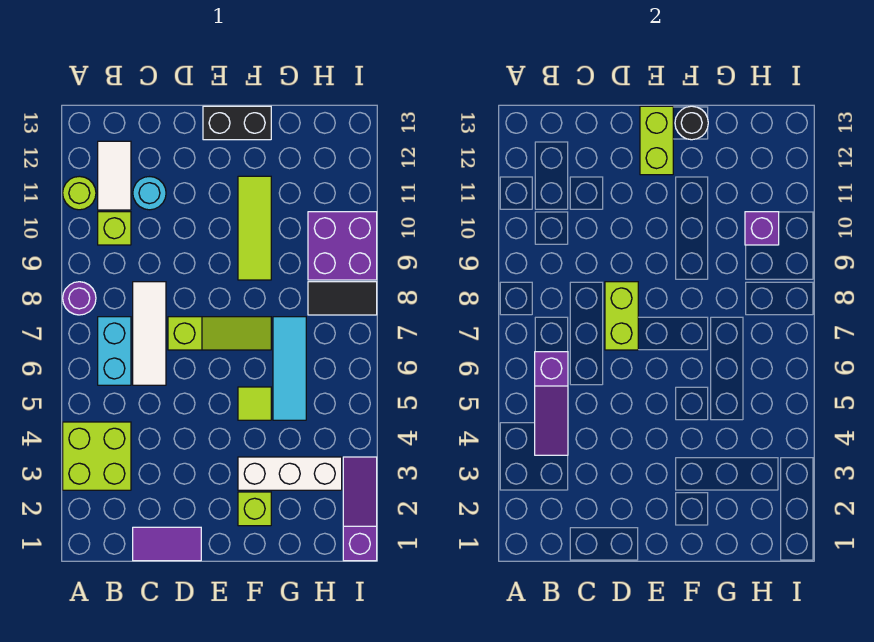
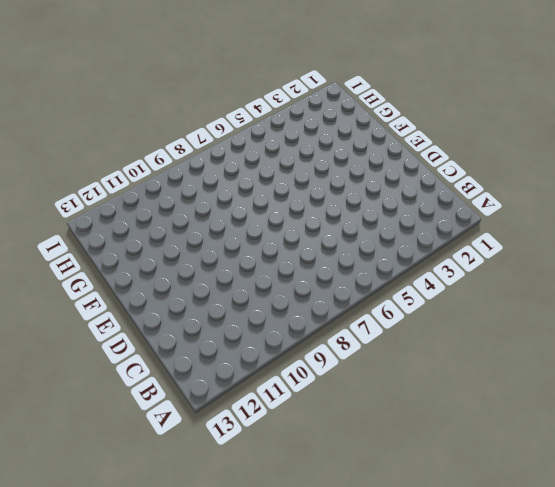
none -> lime brick A3:B4 level 1
none -> purple round brick A8 level 1
none -> lime round brick A11 level 1

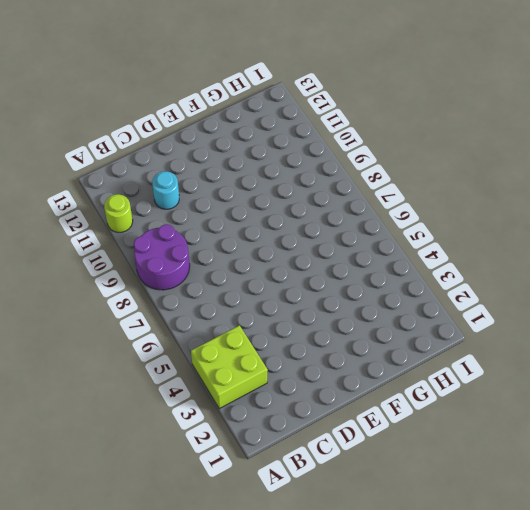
purple round brick A8:B9 level 1 -> purple round brick A8 level 1
none -> cyan brick B6:B7 level 1
none -> lime brick B10 level 1
none -> white tile B11:B12 level 1

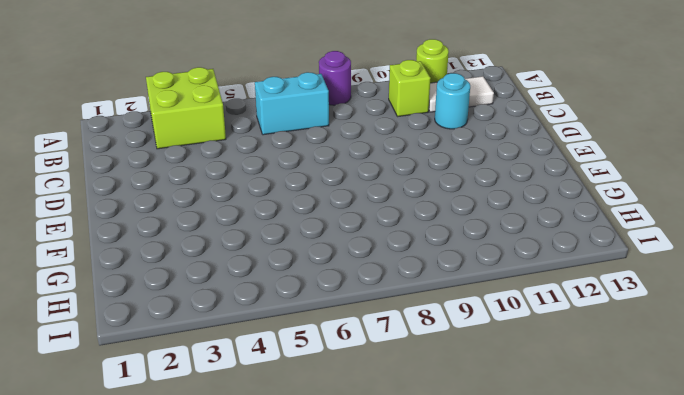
none -> purple tile C1:D1 level 1
none -> white tile C6:C8 level 1
none -> lime slope D7:F7 level 1 top D

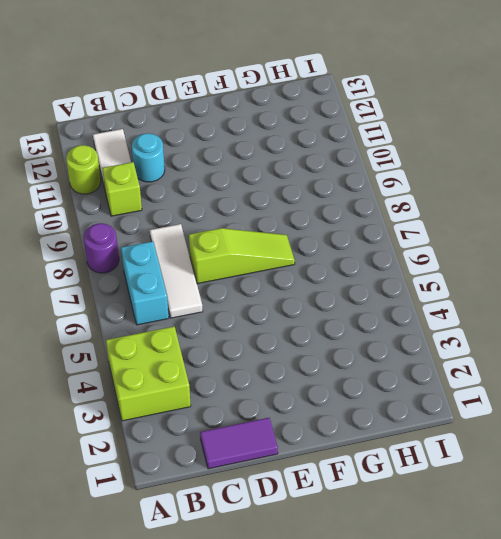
none -> black brick E13:F13 level 1
none -> lime brick F2 level 1
none -> white brick F3:H3 level 1

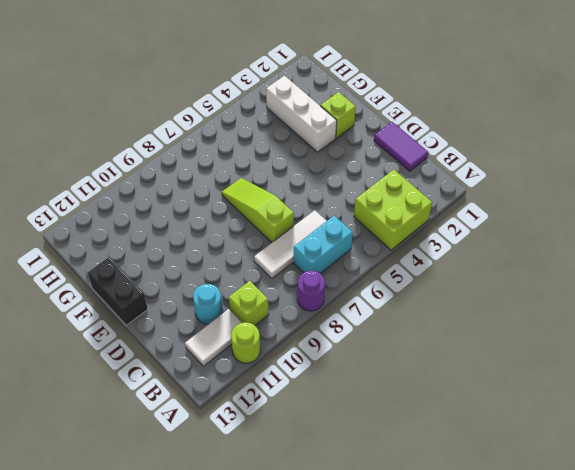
none -> lime tile F5 level 1
none -> lime tile F9:F11 level 1
none -> cyan tile G5:G7 level 1

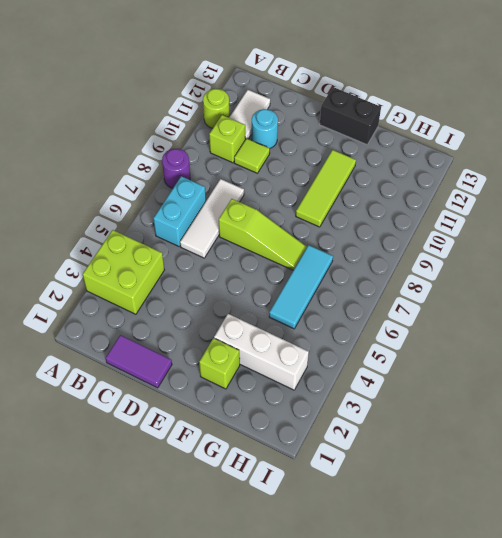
lime tile C10 level 1 -> lime tile F5 level 1
none -> black tile H8:I8 level 1
none -> purple brick H9:I10 level 1
none -> purple slope I1:I3 level 1 top 1

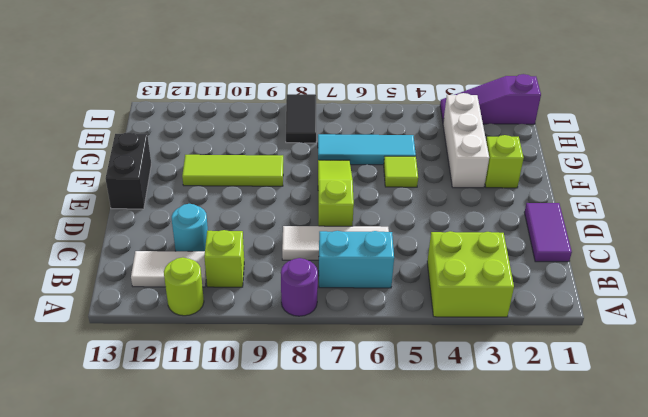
none -> purple brick H9:I10 level 1
none -> purple slope B4:B6 level 2 top 6
none -> lime brick D7:D8 level 2

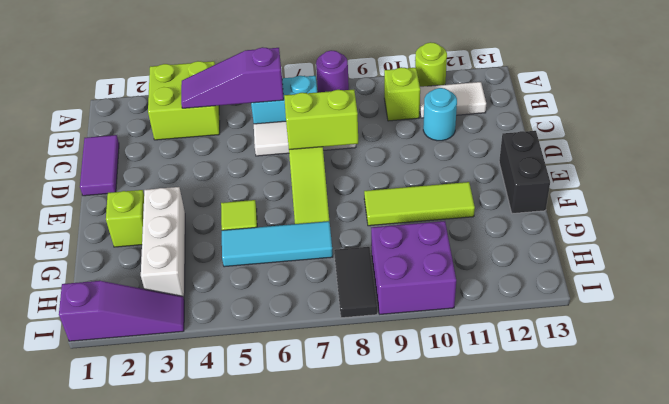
none -> lime brick E12:E13 level 2
none -> black round brick F13 level 2
none -> purple brick H10 level 2

